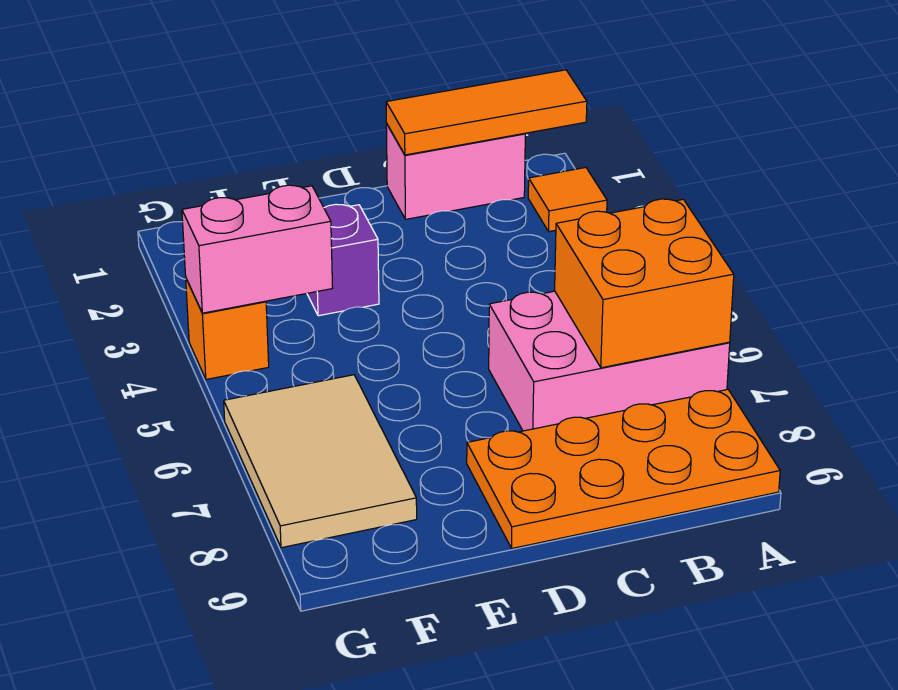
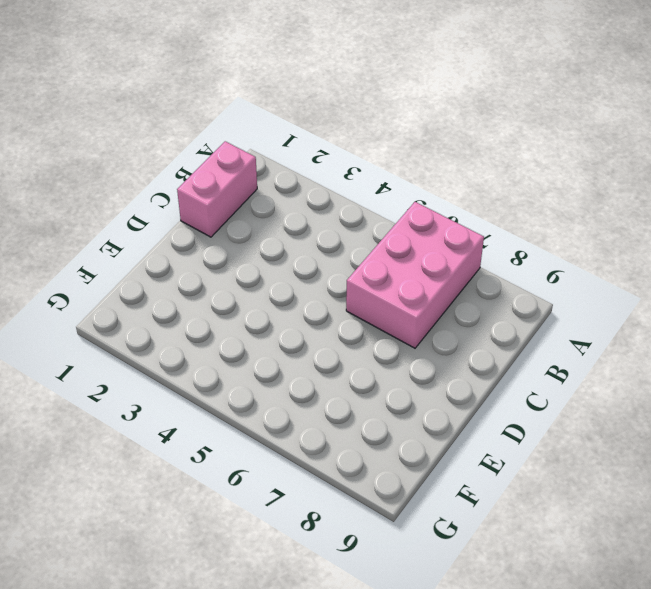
none -> orange tile A2 level 1
none -> orange plate A8:D9 level 1

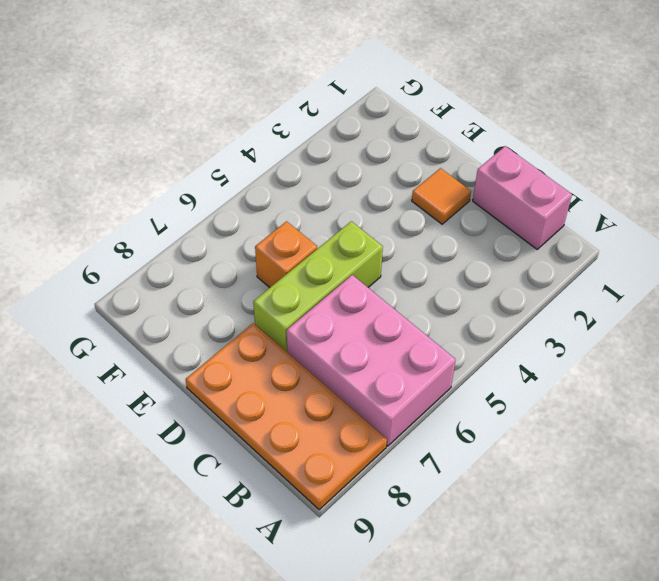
orange tile D2 level 1 -> orange tile A2 level 1
lime brick D5:D7 level 1 -> none
orange brick E6 level 1 -> orange brick G4 level 1
none -> purple brick E3 level 1
none -> tan tile F6:G8 level 1

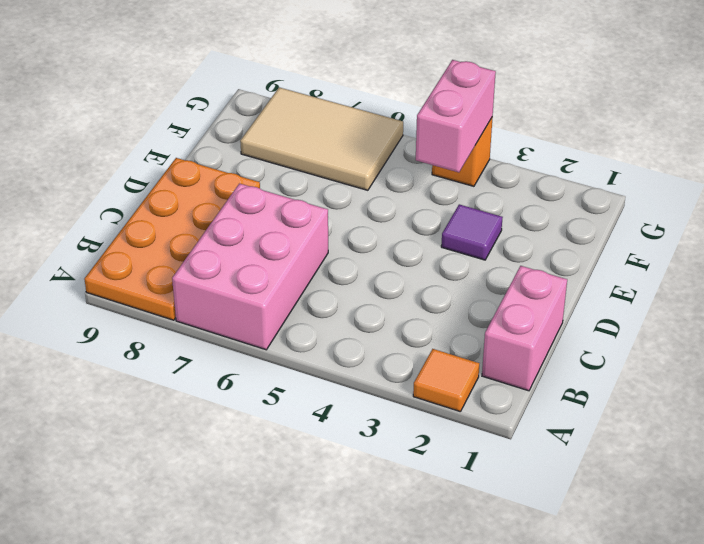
purple tile E3 level 1 -> purple brick E3 level 1
none -> orange tile A1:C1 level 2
none -> orange brick A6:B7 level 2

